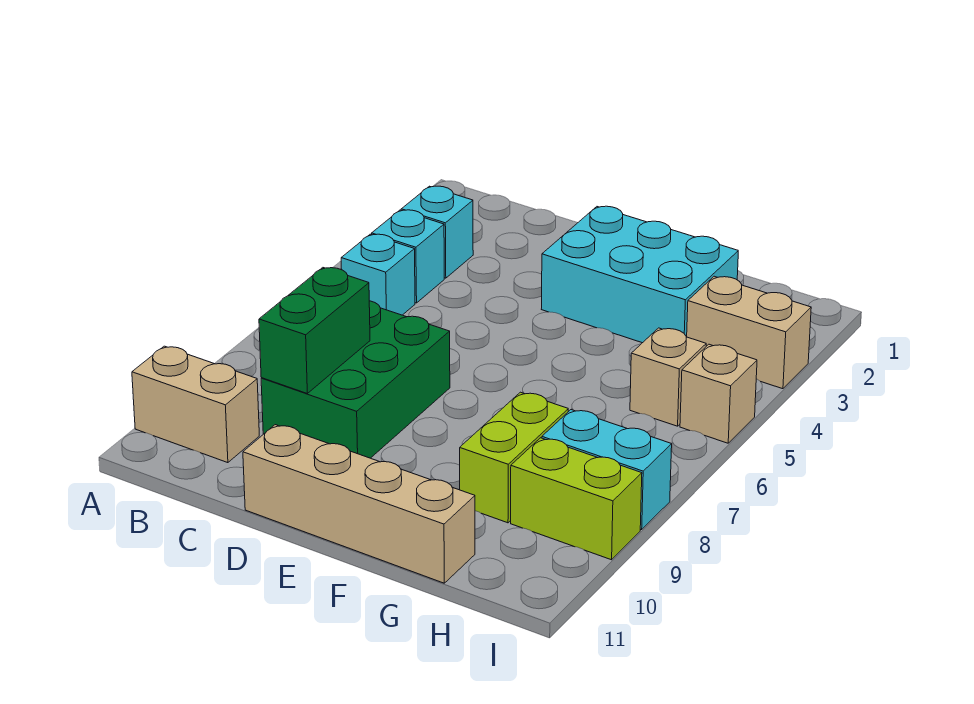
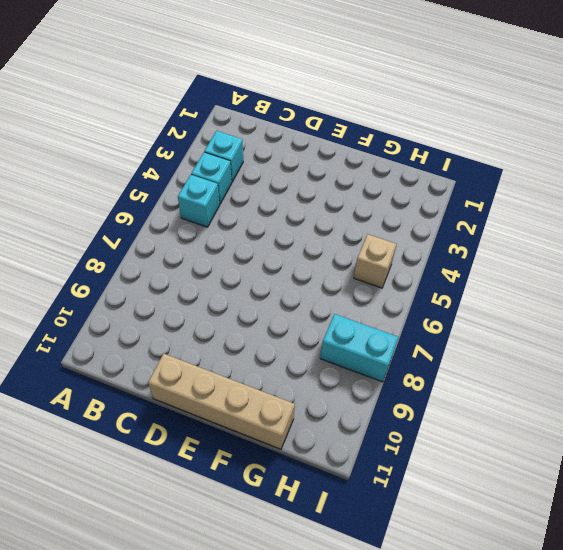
none -> tan brick A10:B10 level 1
none -> green brick C7:D9 level 1
none -> cyan brick E2:G3 level 1

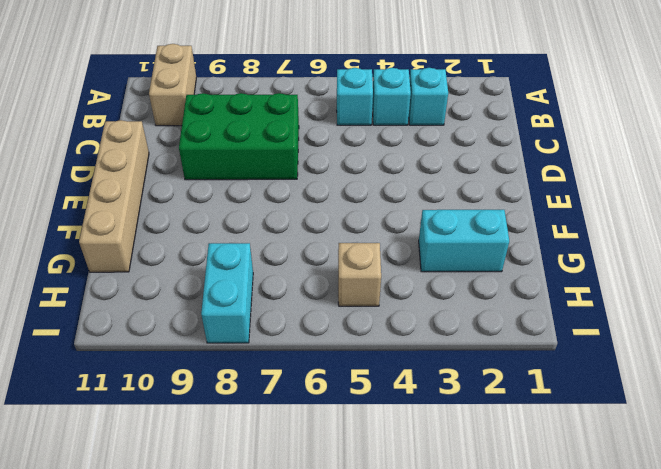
cyan brick G2:G3 level 1 -> cyan brick E2:G3 level 1
none -> lime brick G8:G9 level 1
none -> tan brick H3:I3 level 1
none -> lime brick H9:I9 level 1

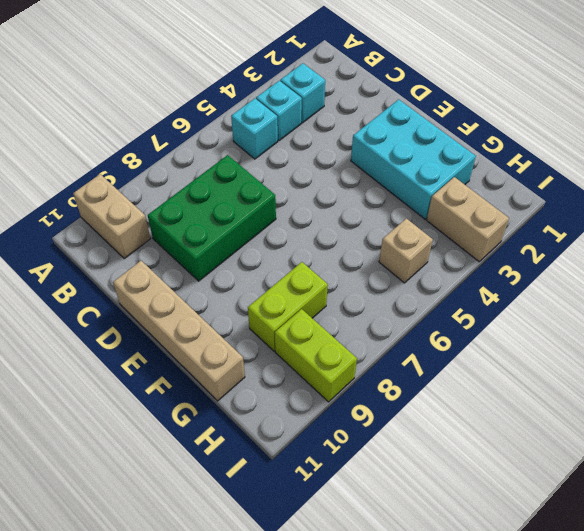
none -> cyan brick H8:I8 level 1
none -> tan brick I5 level 1
none -> green brick C8:C9 level 2

